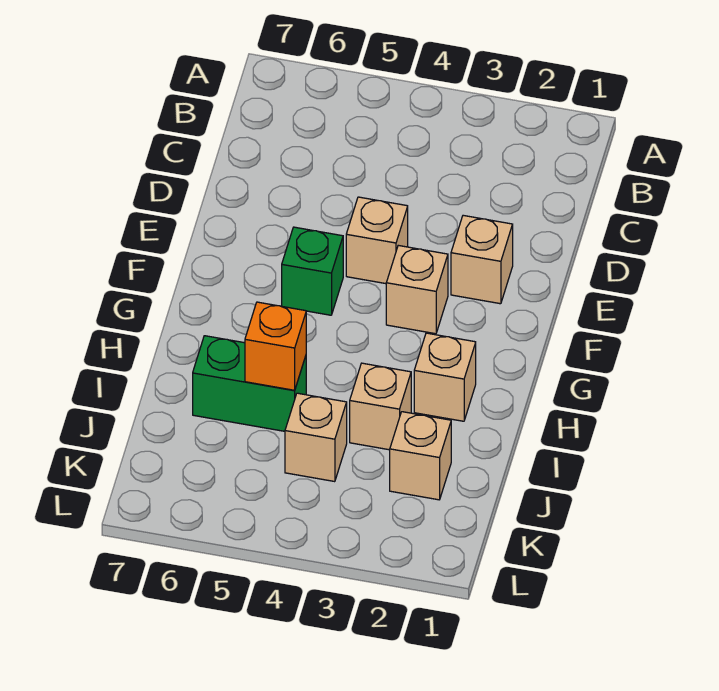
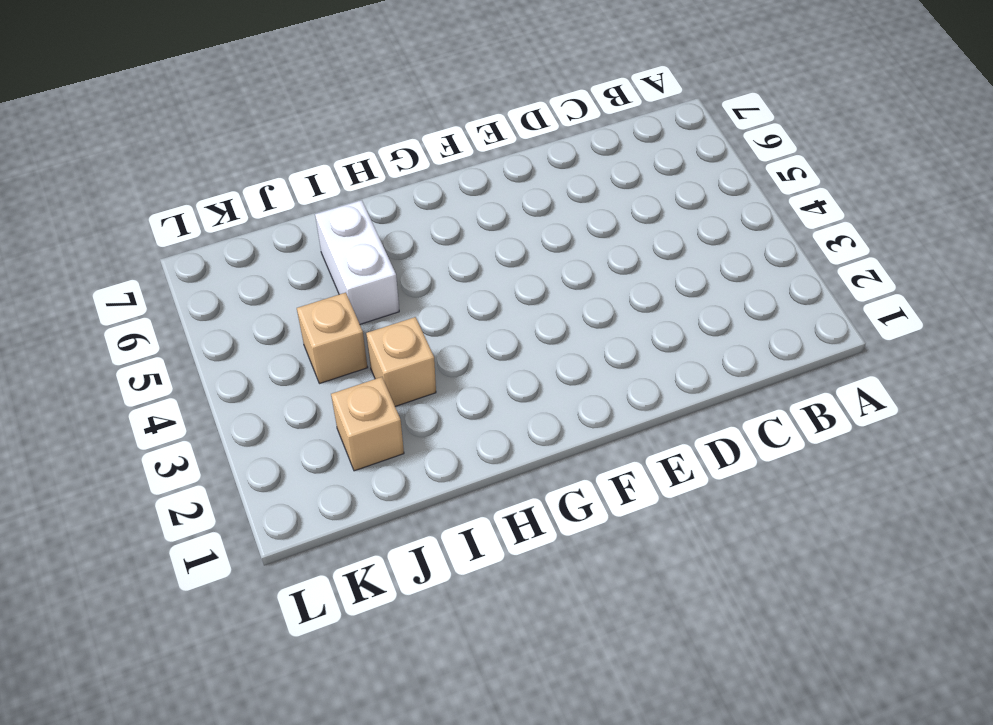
white brick I5:I6 level 1 -> green brick I5:I6 level 1
none -> tan brick E2 level 1
none -> tan brick E4 level 1

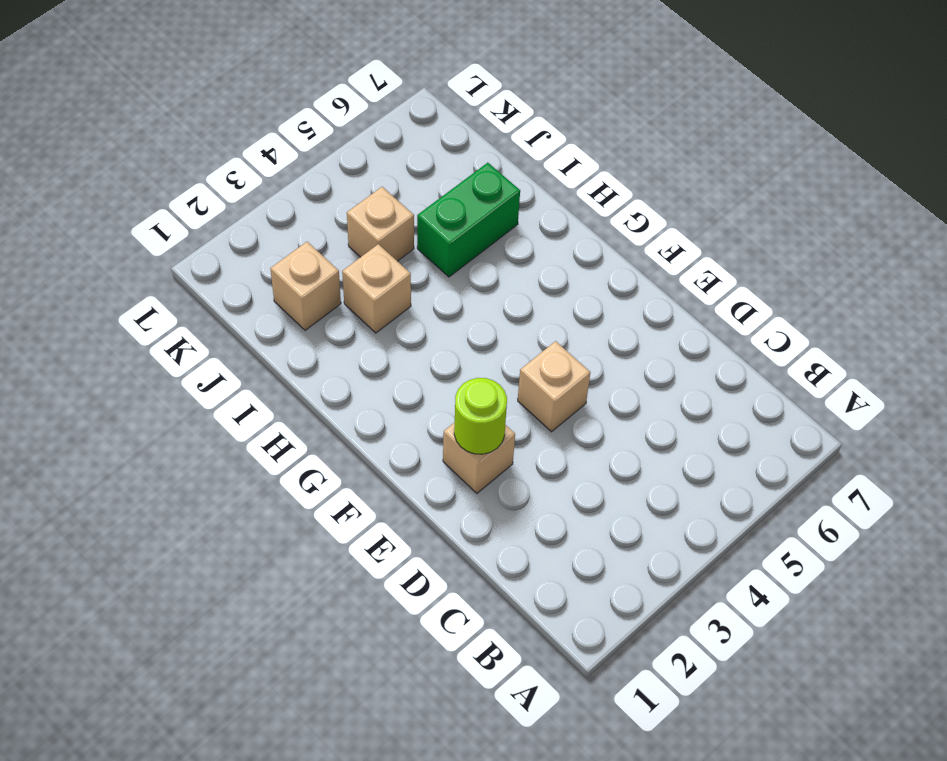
lime round brick E2 level 2 -> none
none -> tan brick F3 level 1
none -> green brick F5 level 1

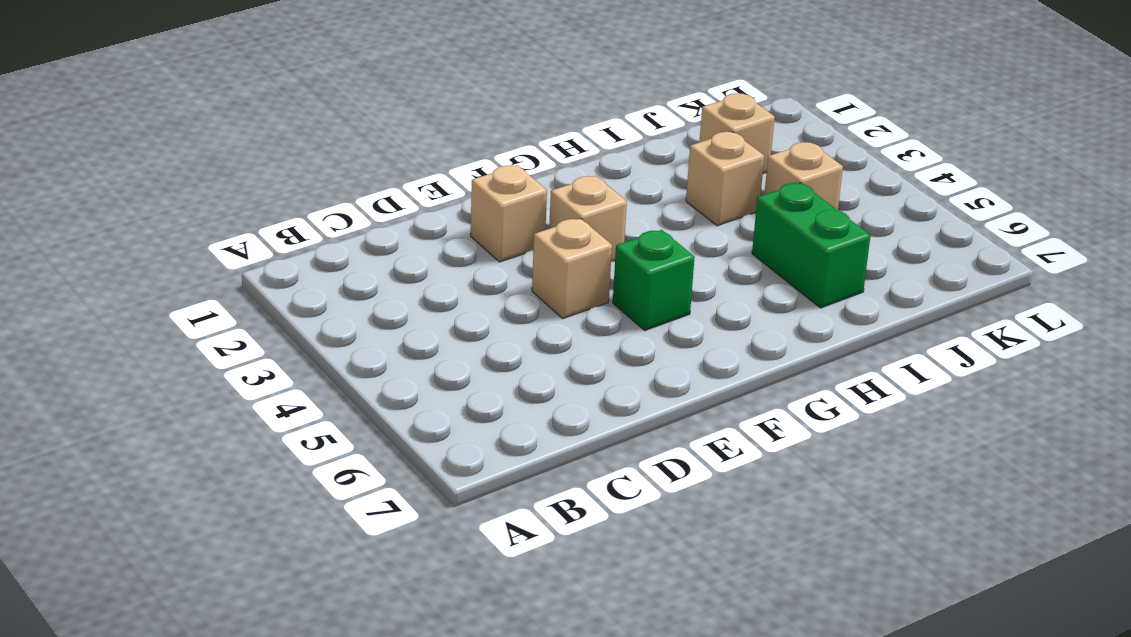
none -> tan brick H2 level 1
none -> orange brick I5 level 2

